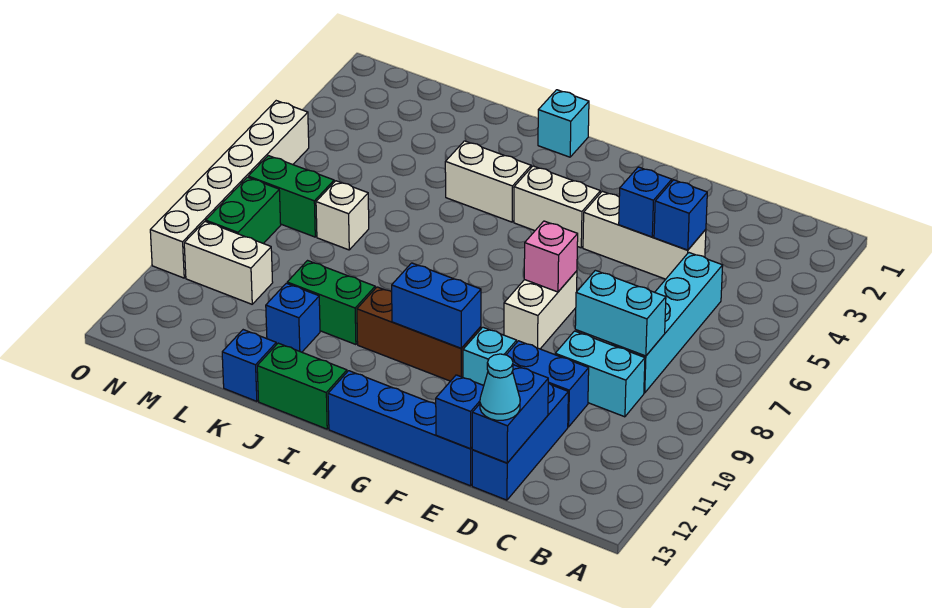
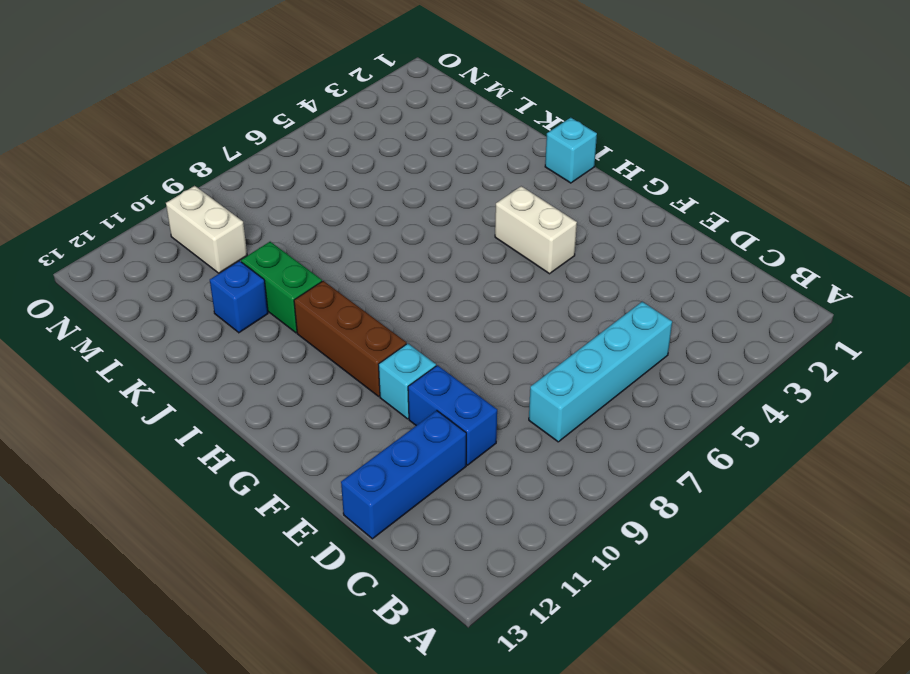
none -> cyan brick C9:D9 level 1
none -> white brick D4:F4 level 1
none -> blue brick E13:H13 level 1

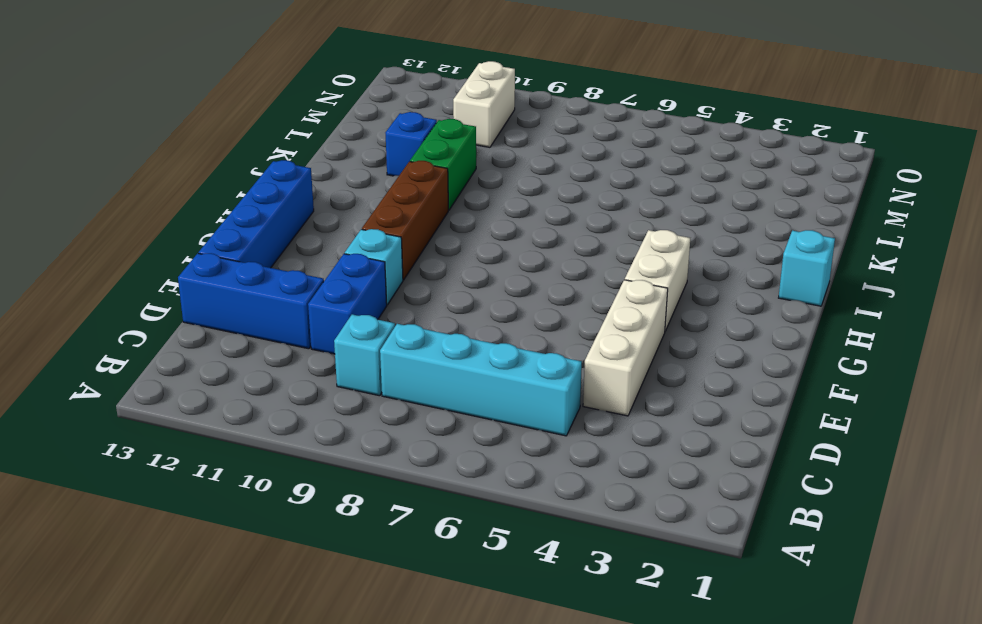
cyan brick C9 level 1 -> cyan brick C9:D9 level 1
none -> white brick F7:F8 level 1
none -> white brick I4:J4 level 1
none -> green brick I13:J13 level 1

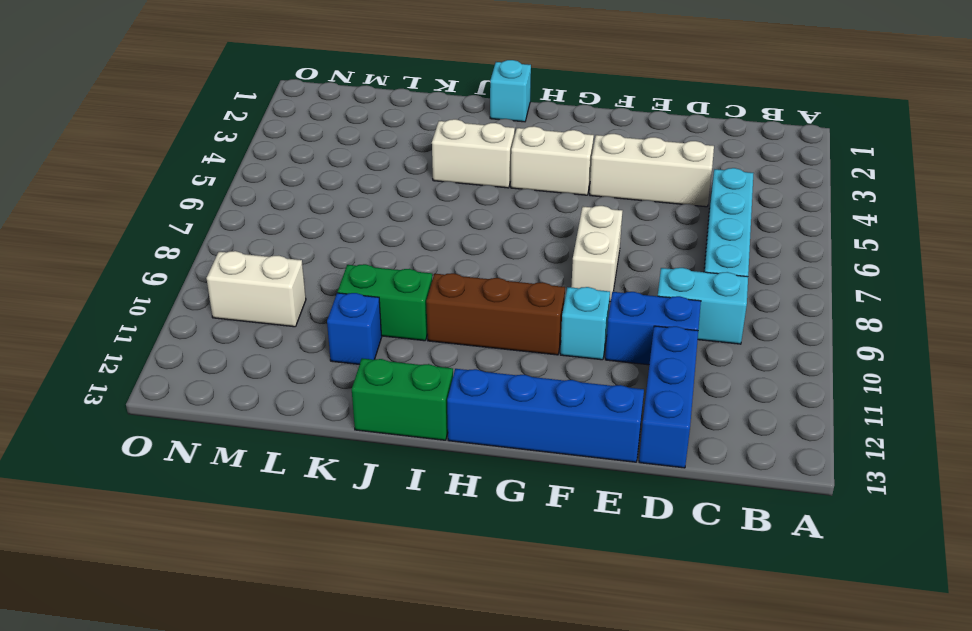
none -> blue brick K13 level 1
none -> white brick L7 level 1
none -> green brick M7:N7 level 1

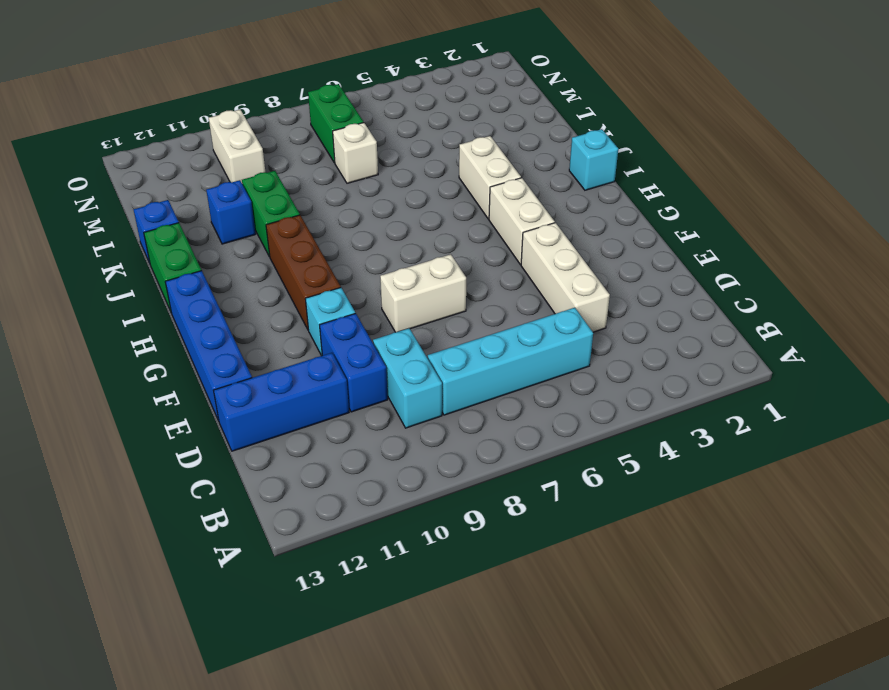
none -> green brick N8:N9 level 1
none -> white brick O5:O10 level 1
none -> cyan brick C8:D8 level 2

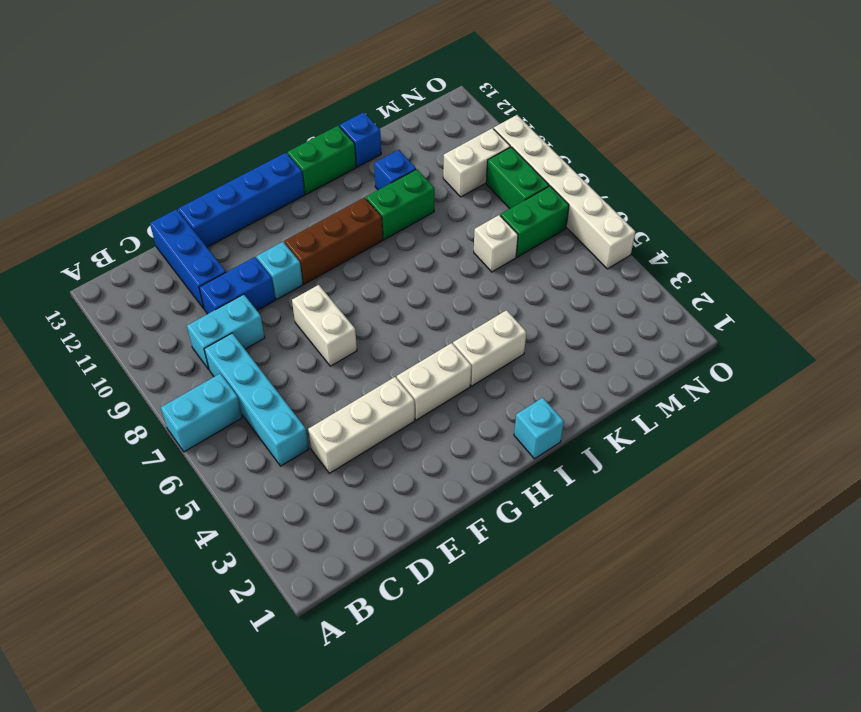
cyan brick A7:B7 level 1 -> cyan brick C8:D8 level 2
none -> blue brick D4 level 2
none -> blue brick D12:D13 level 2
none -> blue brick E4 level 2

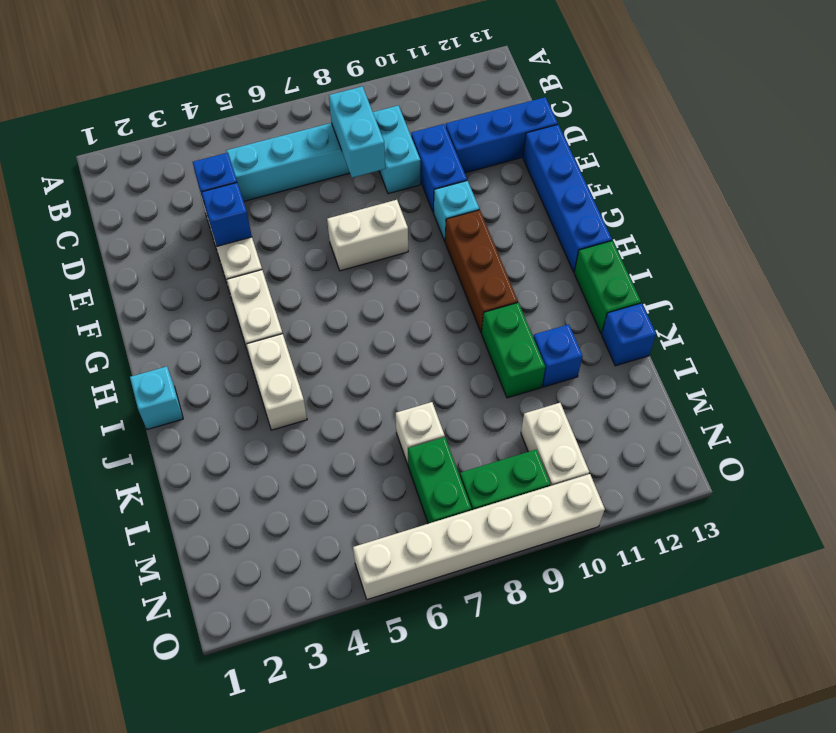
none -> blue brick D12:D13 level 2
none -> blue brick E13 level 2
none -> pink brick F7 level 2

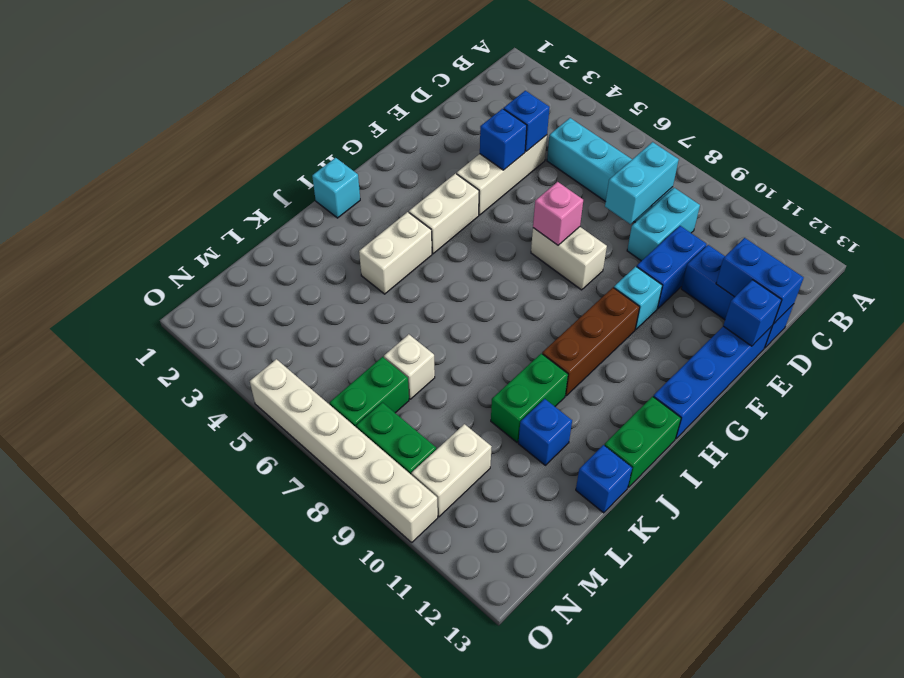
none -> blue brick G10:H10 level 2
none -> cyan cone D13 level 3

